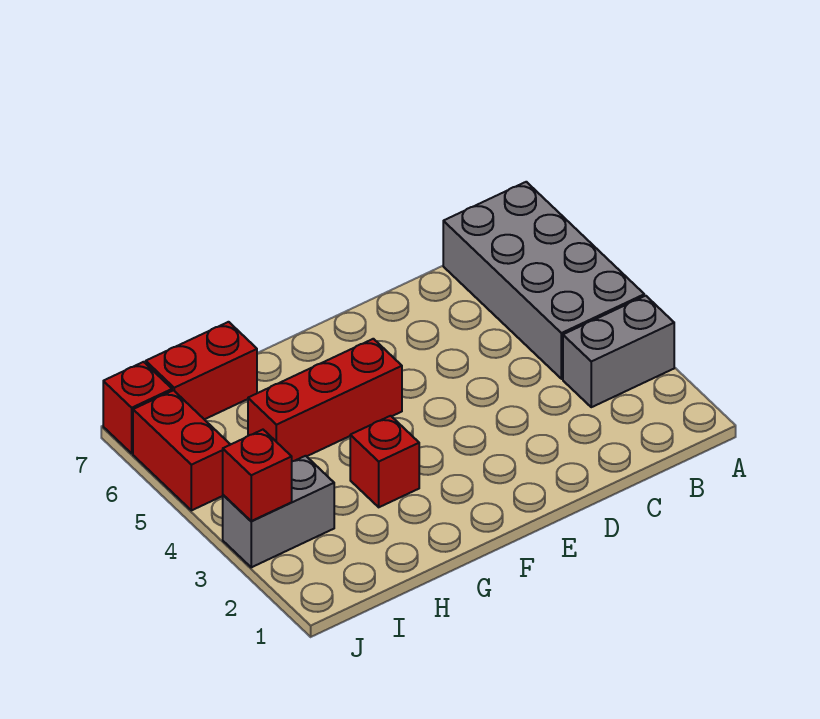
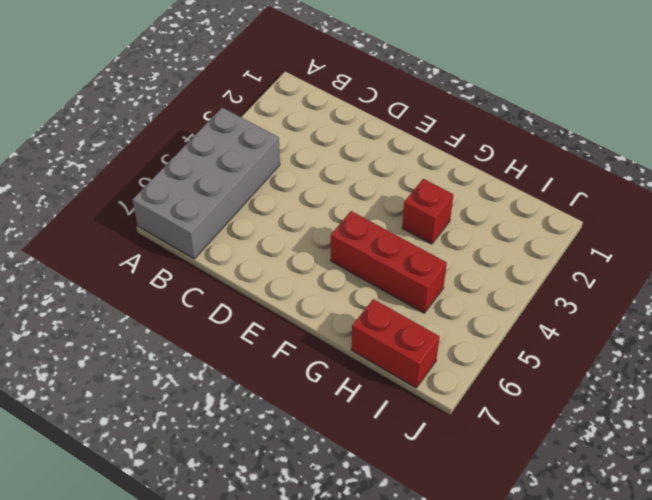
none -> grey brick A3:B3 level 1
none -> grey brick I3:J3 level 1

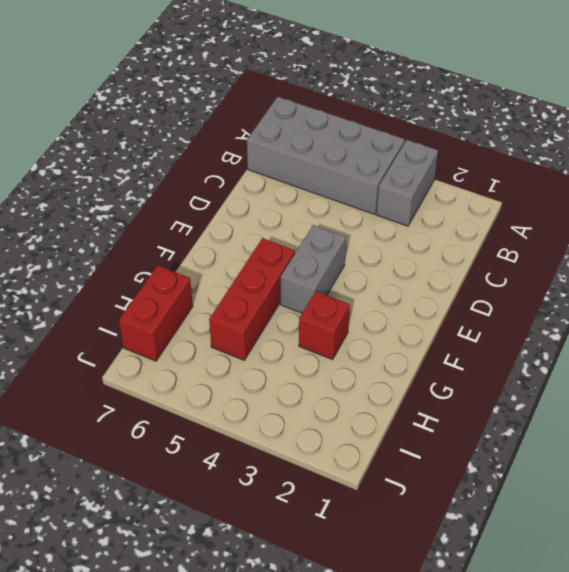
grey brick E4:F4 level 1 -> grey brick I3:J3 level 1
none -> red brick J5:J6 level 1
none -> red brick J7 level 1

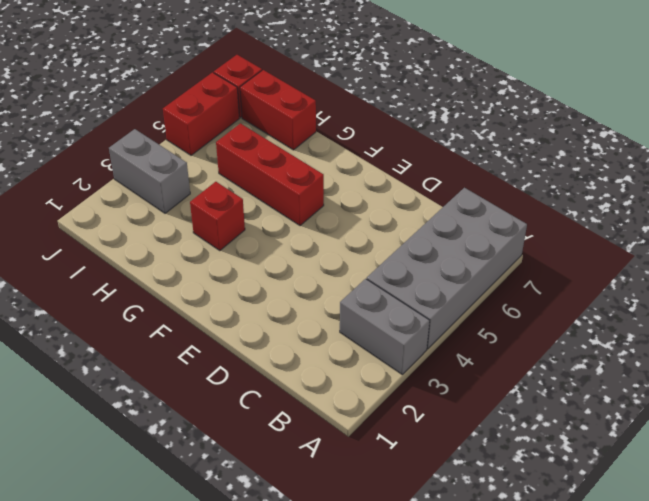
none -> red brick J3 level 2

